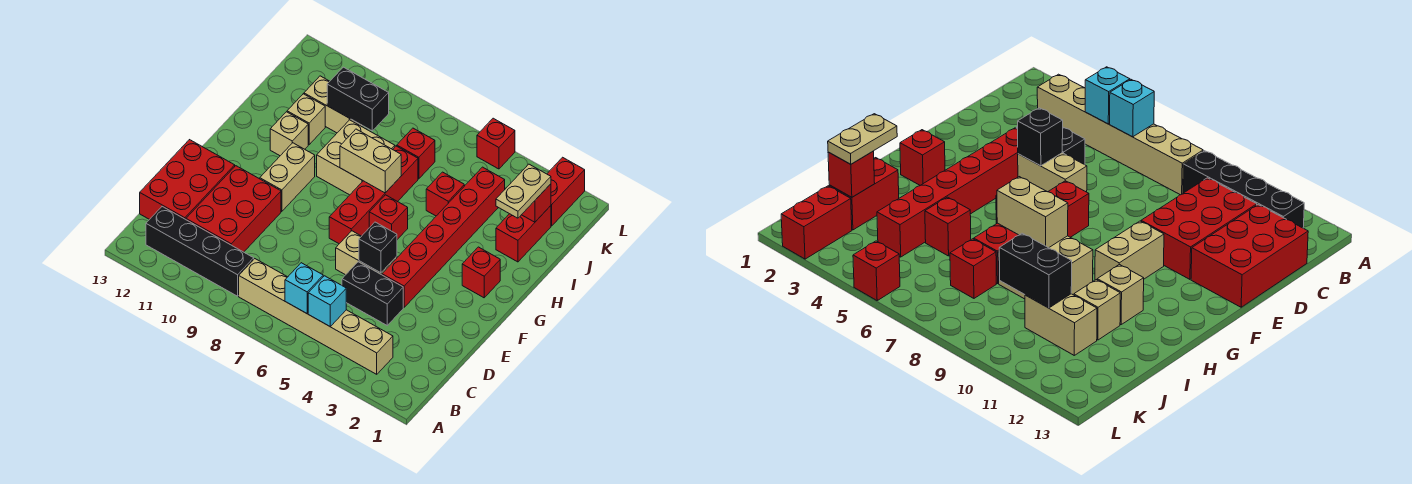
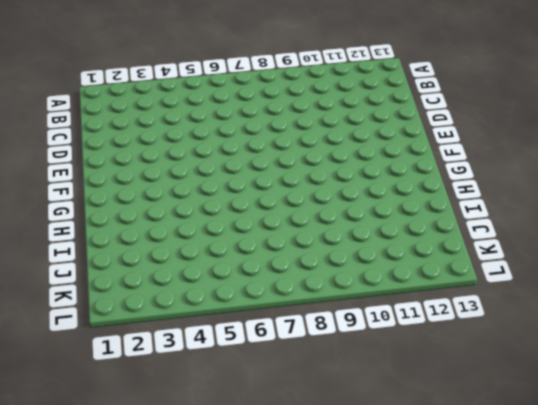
none -> tan brick B3:B8 level 1
none -> black brick B9:B12 level 1
none -> red brick C10:E11 level 1

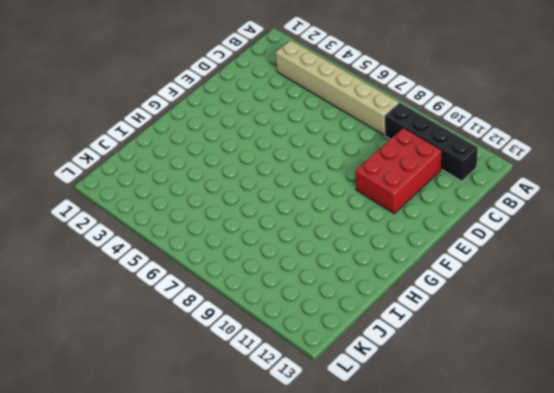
none -> red brick C12:E13 level 1
none -> black brick D4:D5 level 1
none -> red brick E4:J4 level 1

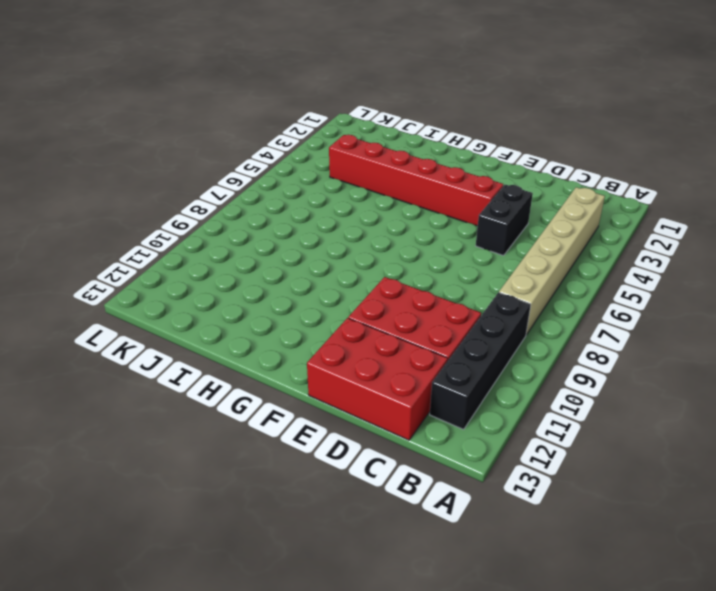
none -> tan brick E5:E6 level 1
none -> red brick F7:I7 level 1
none -> tan brick F10:G10 level 1

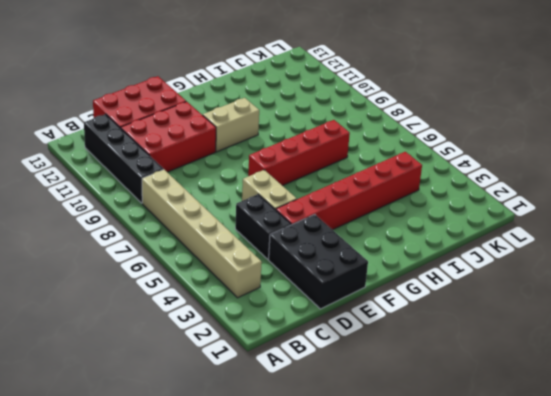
black brick D1:E3 level 1 -> none
none -> red brick G2 level 1
none -> red brick G6 level 1
none -> tan brick H8:I9 level 1

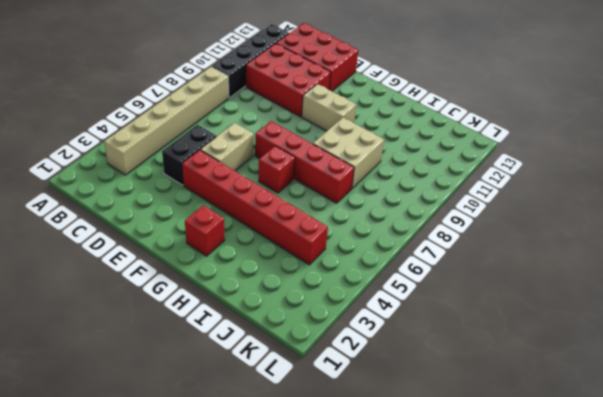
none -> tan brick H11 level 1
none -> red brick I2:J2 level 1
none -> red brick I5 level 1

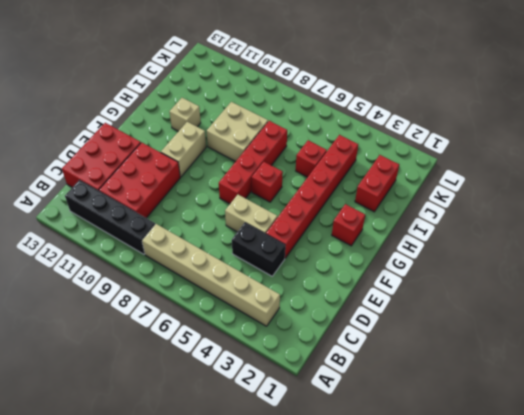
none -> tan brick I11 level 1
none -> red brick J7 level 1
none -> tan brick J10:J11 level 1

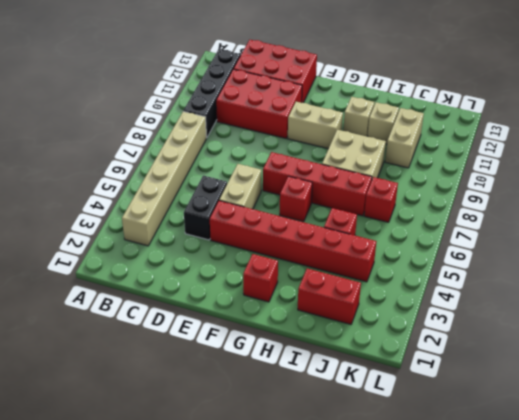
none -> red brick K2:L2 level 1
none -> red brick L5 level 1
none -> cyan brick B5 level 2

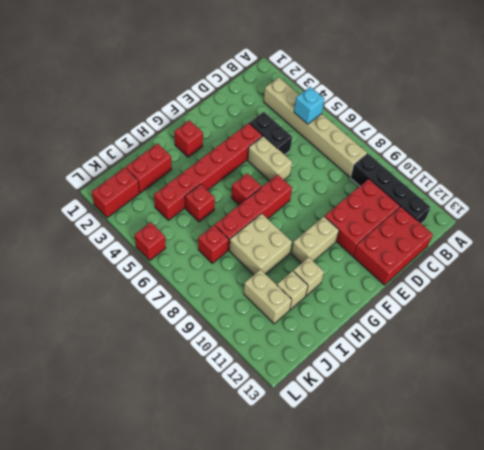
none -> cyan brick B6 level 2
none -> black brick E5 level 2
none -> tan brick H7:H8 level 2

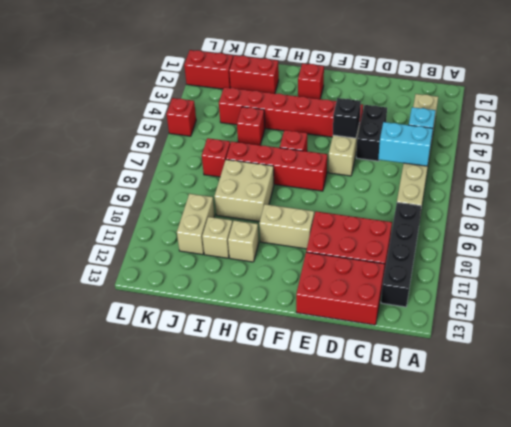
cyan brick B6:C6 level 2 -> cyan brick B6 level 2
none -> tan brick H7:H8 level 2
none -> red brick J2 level 2
none -> black brick J9:J10 level 2

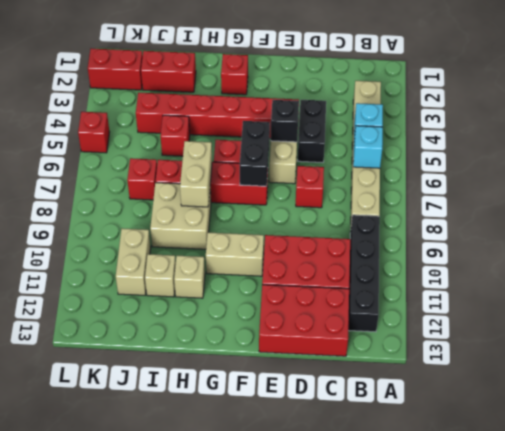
red brick D7 level 1 -> red brick J2 level 2
black brick F6:F7 level 2 -> black brick J9:J10 level 2
none -> tan plate I2:J2 level 3

